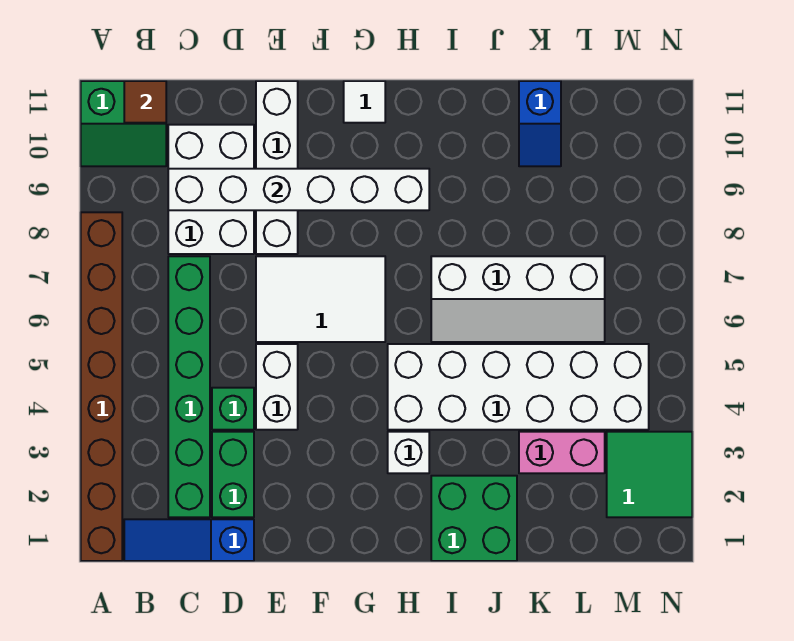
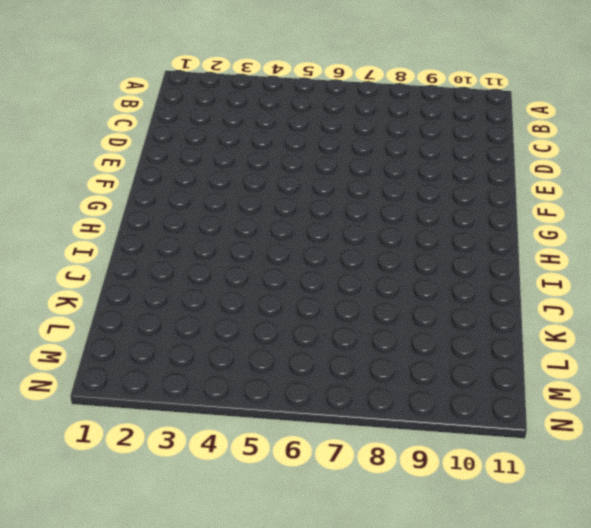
none -> brown brick A1:A8 level 1
none -> green slope A10:B11 level 1 top 11
none -> blue slope B1:D1 level 1 top D

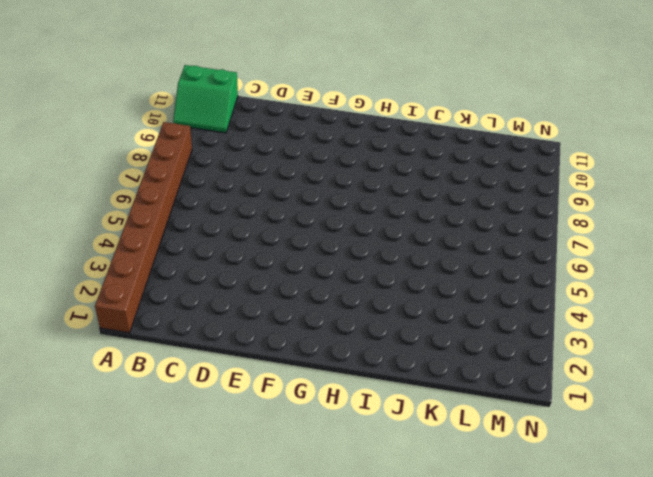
none -> blue slope B1:D1 level 1 top D
none -> green brick C2:C7 level 1
none -> white brick C8:D10 level 1

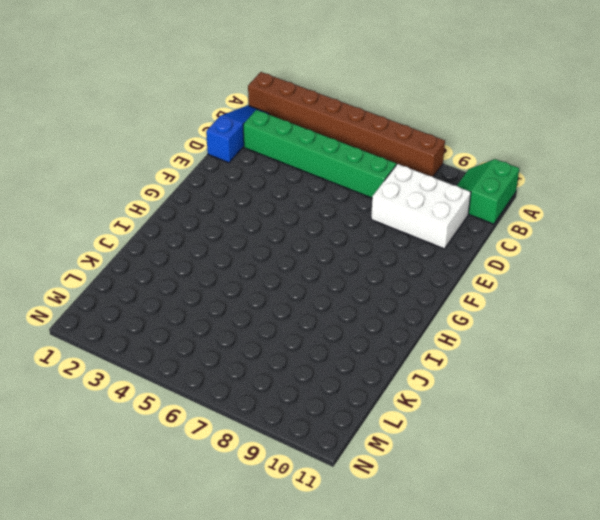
none -> green brick D2:D3 level 1
none -> green brick D4 level 1
none -> white brick E4:E5 level 1

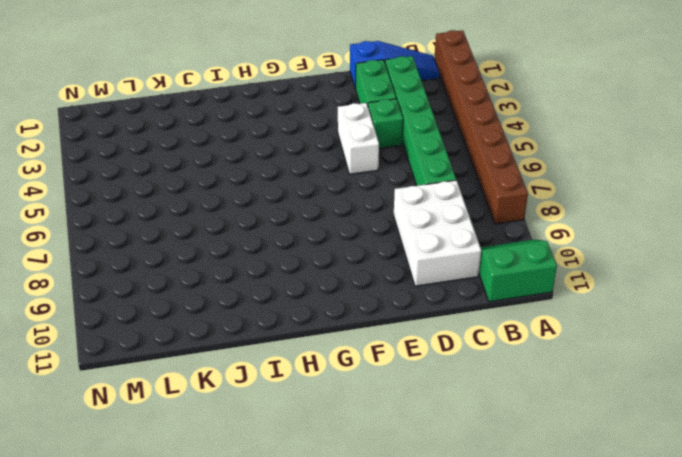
none -> white tile E6:G7 level 1
none -> white brick E8:E11 level 1
none -> white tile G11 level 1

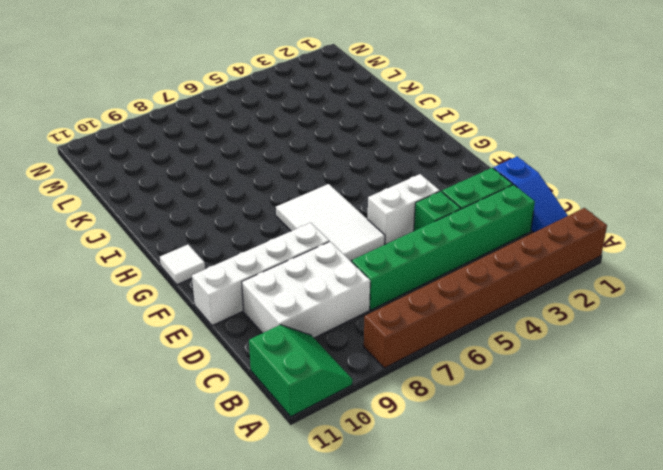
none -> white brick H3 level 1
none -> white brick H4:M5 level 1
none -> green brick I1:J2 level 1

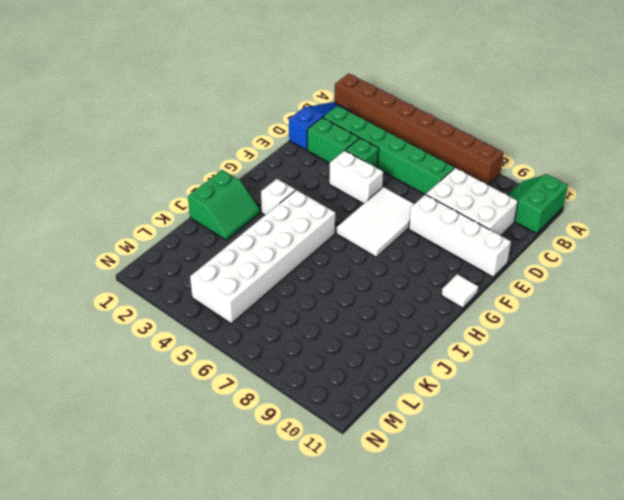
green slope I1:J2 level 1 top 1 -> green brick I1:J2 level 1
none -> white slope I6:L7 level 1 top 7
none -> pink brick K3:L3 level 1
none -> blue slope K10:K11 level 1 top 11

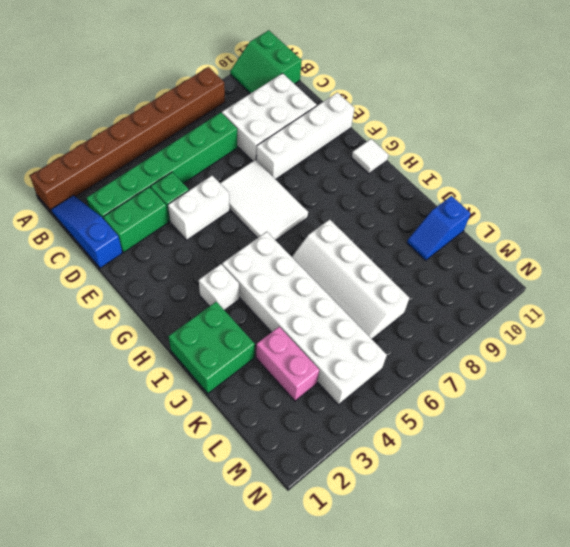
none -> green tile M2:N3 level 1
none -> brown tile B11 level 2
none -> white brick C9:H9 level 2

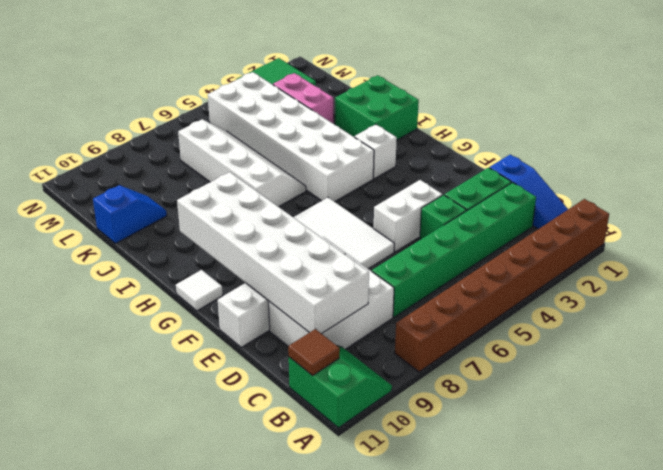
white brick C9:H10 level 2 -> white brick C9:H9 level 2

